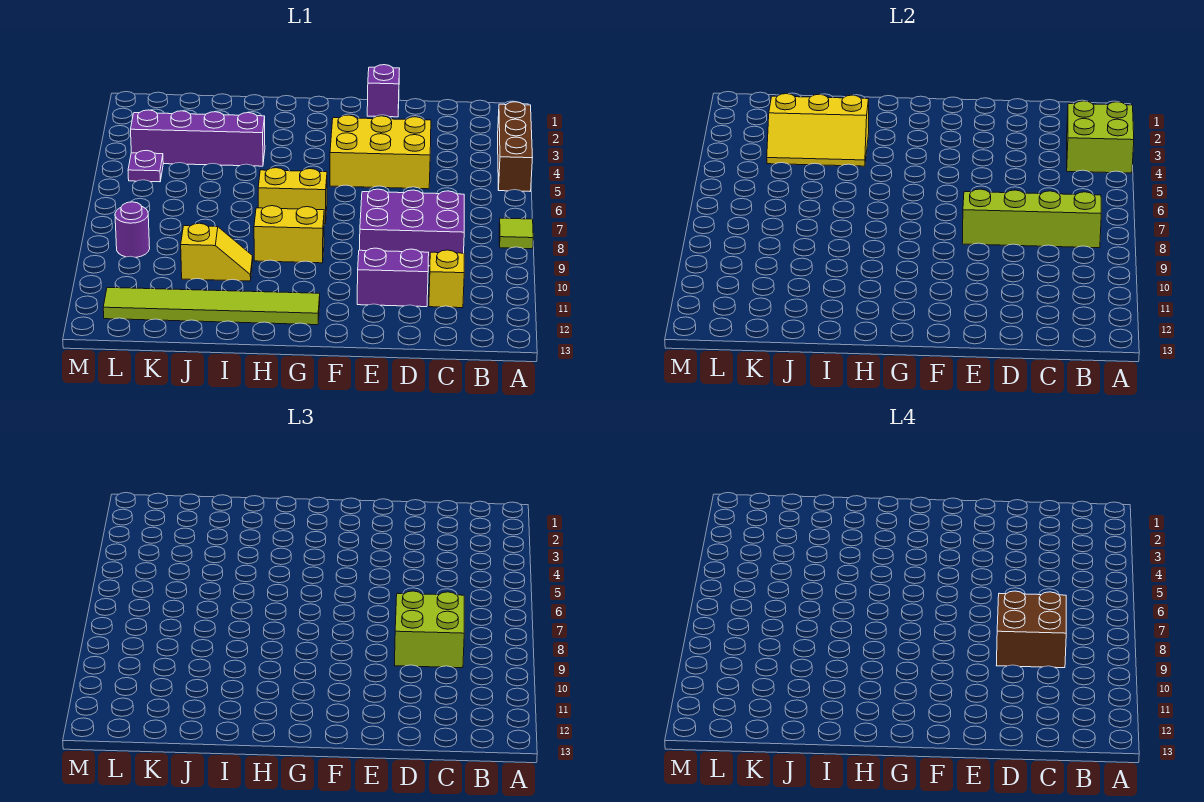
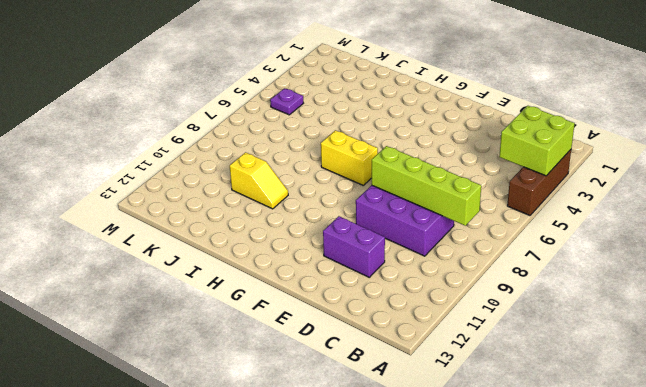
none -> lime tile A8 level 1
none -> yellow brick C11 level 1
none -> yellow brick D4:F5 level 1

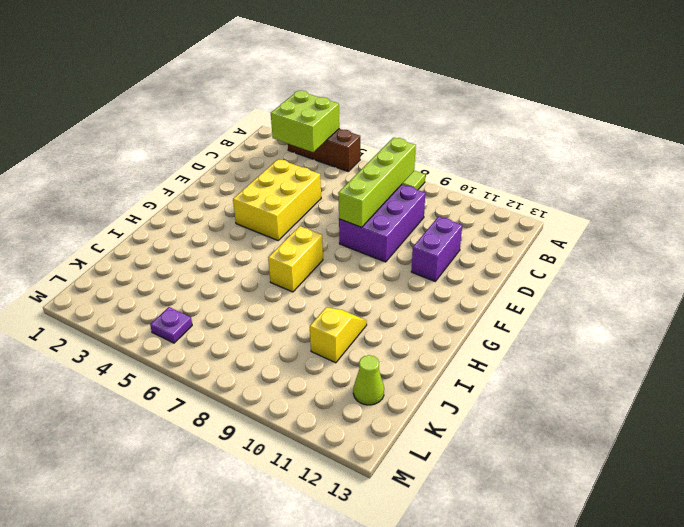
lime cone K12 level 1 -> lime tile G12:L12 level 1
none -> yellow brick C11 level 1
none -> purple brick E1 level 1
none -> yellow brick G9:H9 level 1

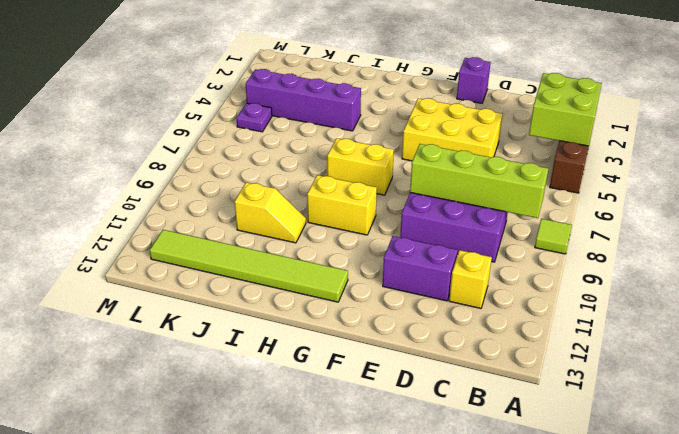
none -> purple round brick L9 level 1
none -> yellow slope I3:K4 level 2 top 3
none -> lime brick C8:D9 level 3

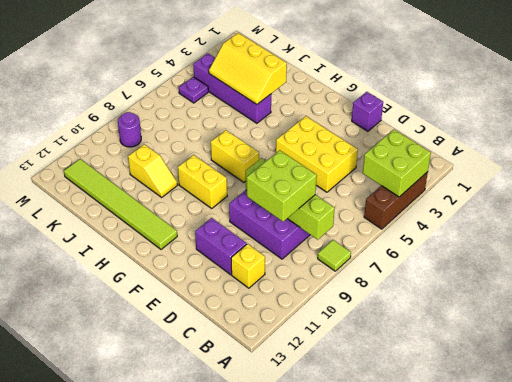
none -> brown brick C8:D9 level 4

